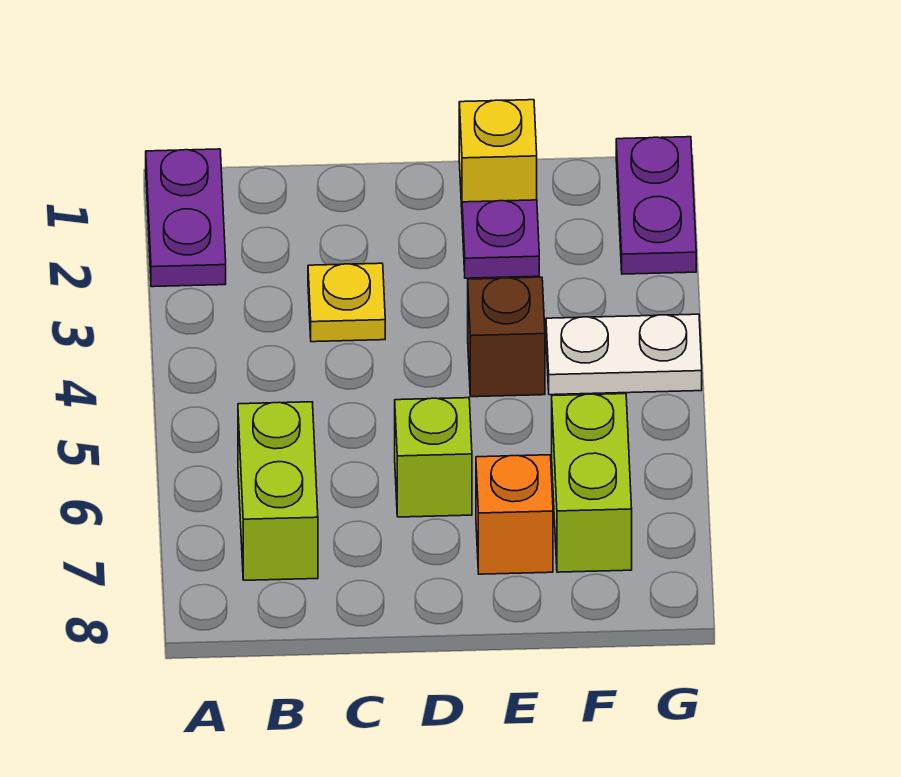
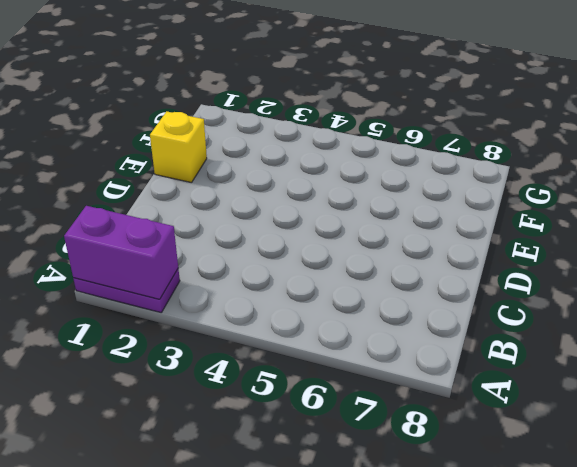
purple brick A1:A2 level 2 -> none
none -> lime brick B6:B7 level 1
none -> yellow plate C3 level 1

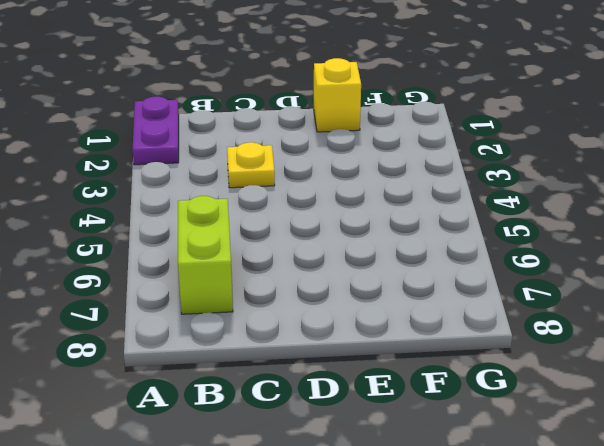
none -> lime brick D6 level 1
none -> purple plate E2 level 1

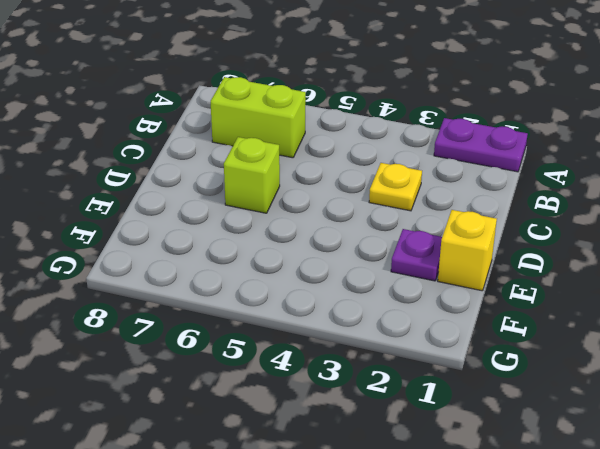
none -> brown brick E4 level 1
none -> orange brick E7 level 1

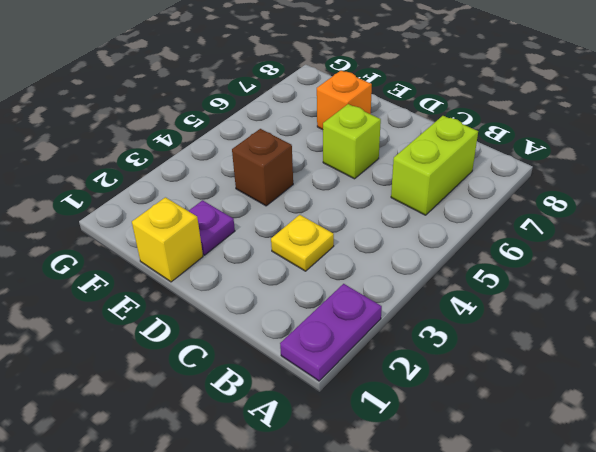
none -> white plate F4:G4 level 1
none -> lime brick F6:F7 level 1

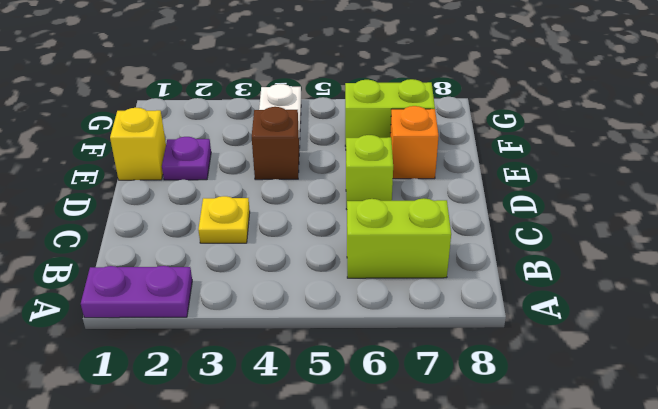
none -> purple plate G1:G2 level 1

